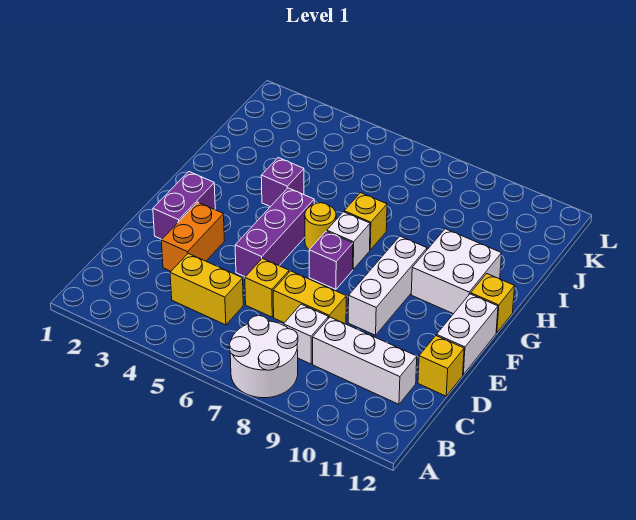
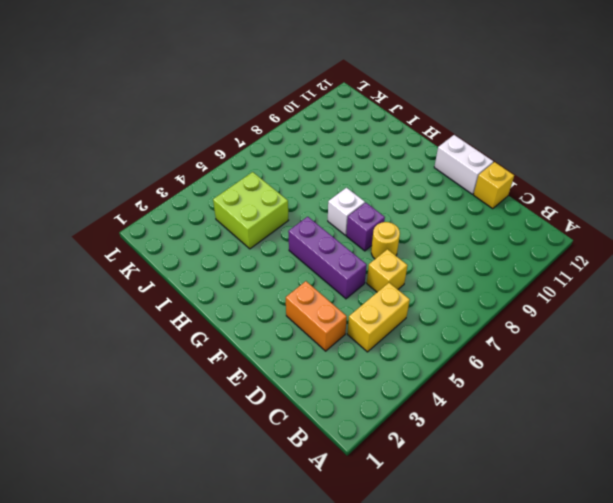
yellow round brick E7 level 1 -> yellow round brick G6 level 1
lime brick I4:J5 level 1 -> none
none -> white round brick A7:B8 level 1
none -> white brick C8 level 1
none -> white brick C9:C11 level 1

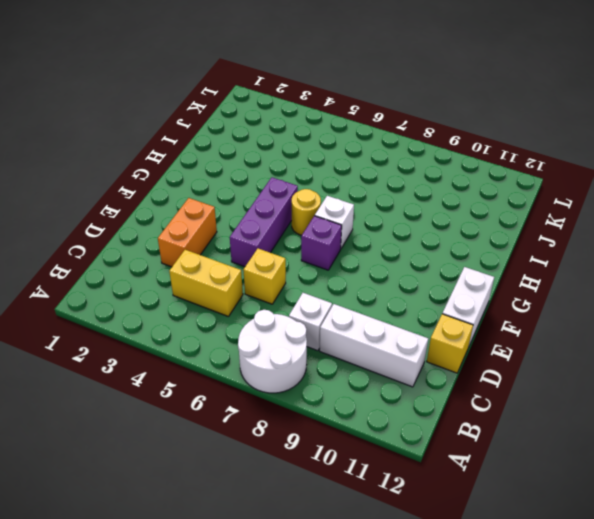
none -> yellow brick D7:D8 level 1
none -> purple brick E2:F2 level 1
none -> white brick E9:G9 level 1

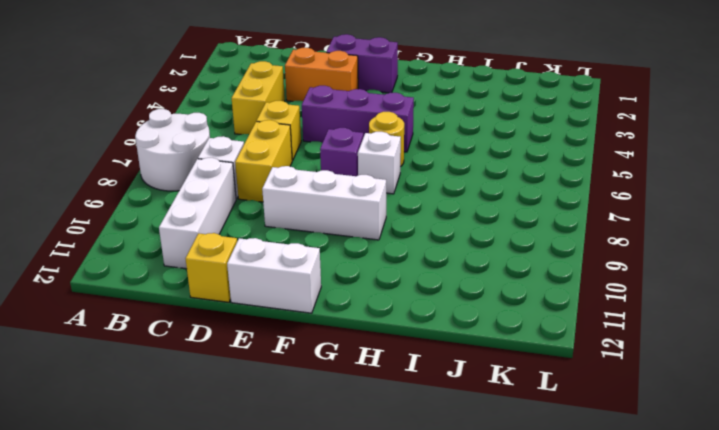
none -> white brick G10:H11 level 1
none -> yellow brick G12 level 1
none -> purple brick H4 level 1

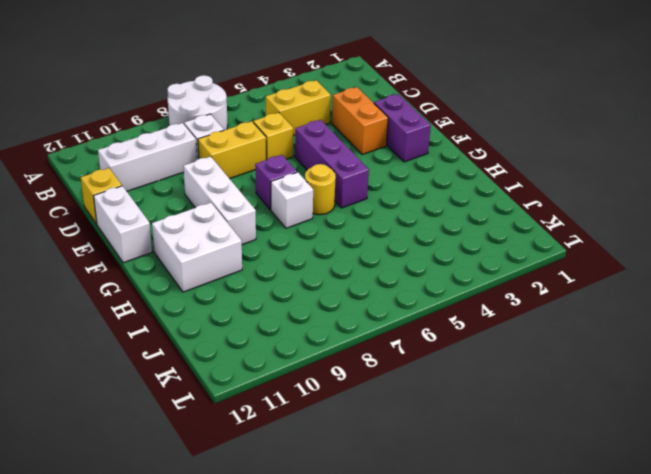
none -> yellow brick G12 level 1
none -> purple brick H4 level 1
none -> yellow brick H7 level 1

